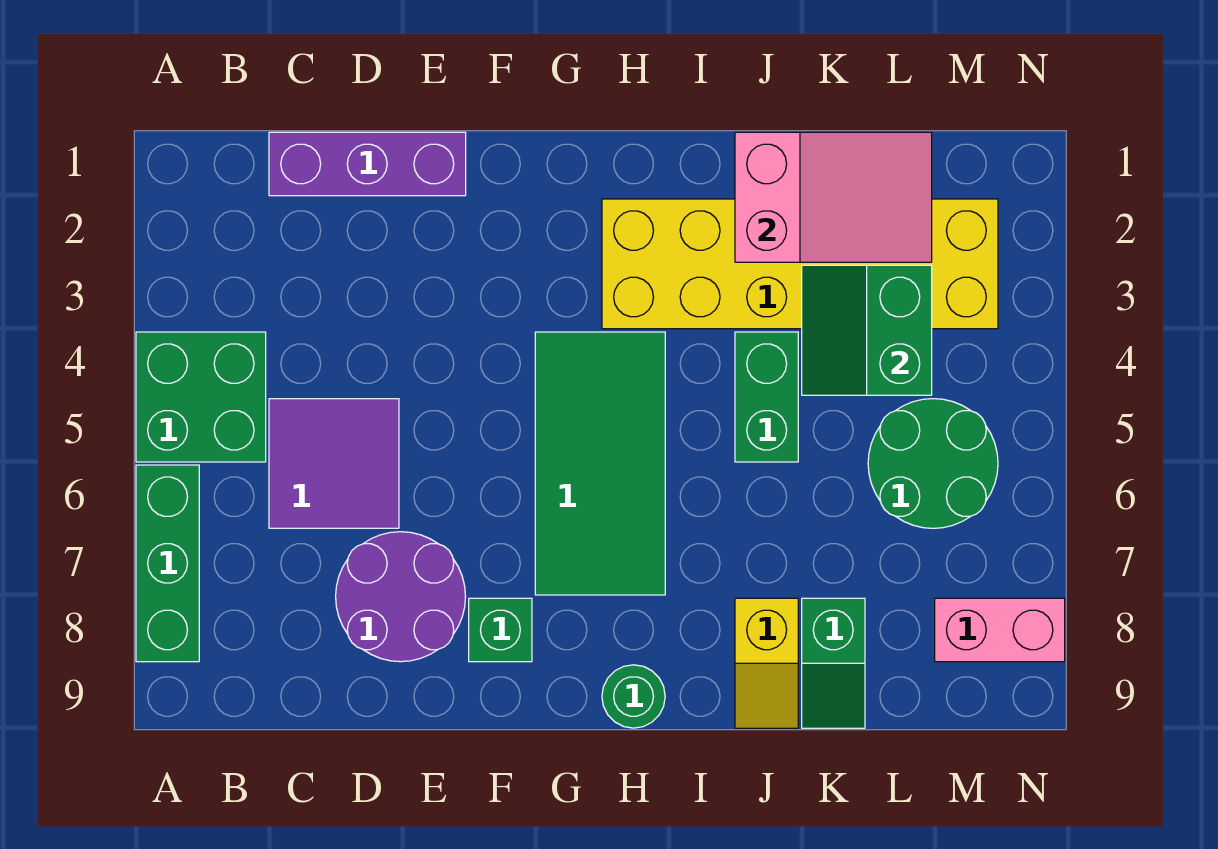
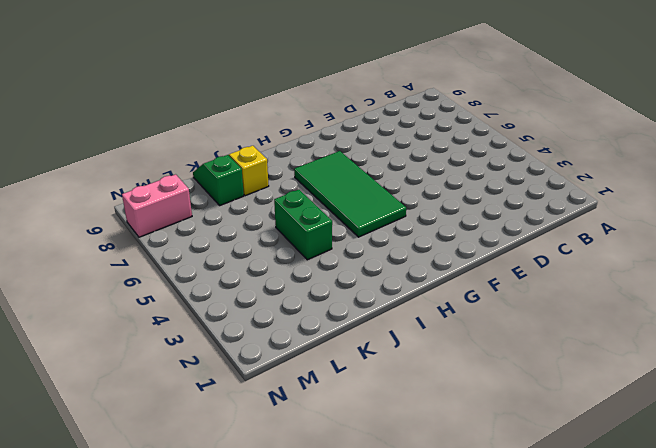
none -> green brick A4:B5 level 1
none -> green brick A6:A8 level 1
none -> purple brick C1:E1 level 1

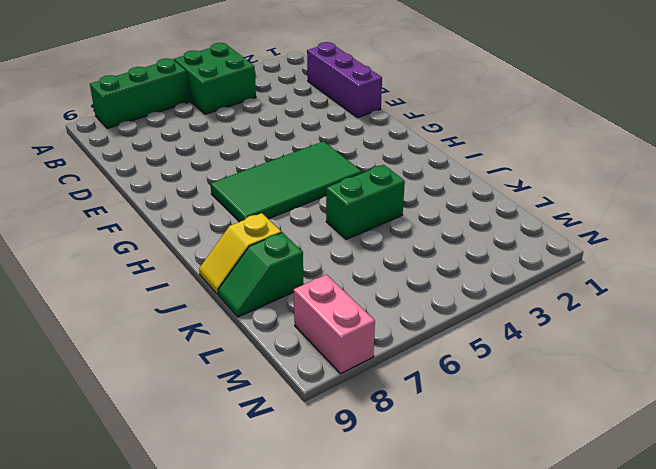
none -> purple tile C5:D6 level 1
none -> purple round brick D7:E8 level 1
none -> green brick F8 level 1

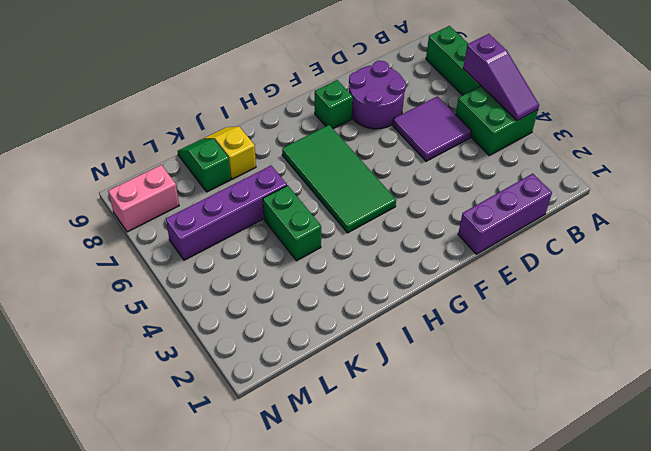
purple slope A4:A6 level 2 top 6 -> none
purple brick J6:M6 level 1 -> green round brick L5:M6 level 1
none -> yellow brick H2:M3 level 1
none -> green round brick H9 level 1
none -> pink slope J1:L2 level 2 top J

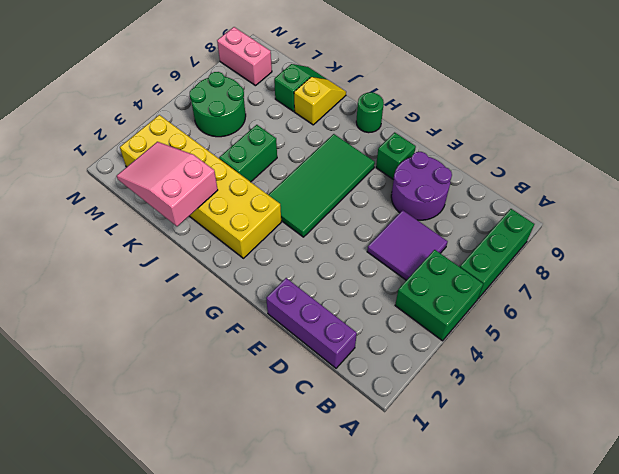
none -> green slope K3:L4 level 2 top L

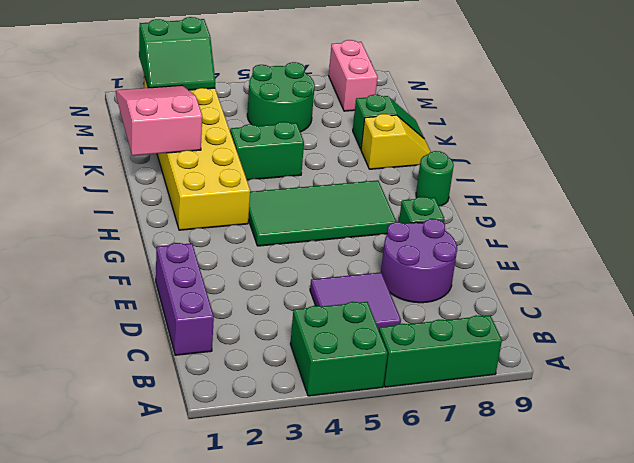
green slope M2:N3 level 2 top N -> green slope K3:L4 level 2 top L

